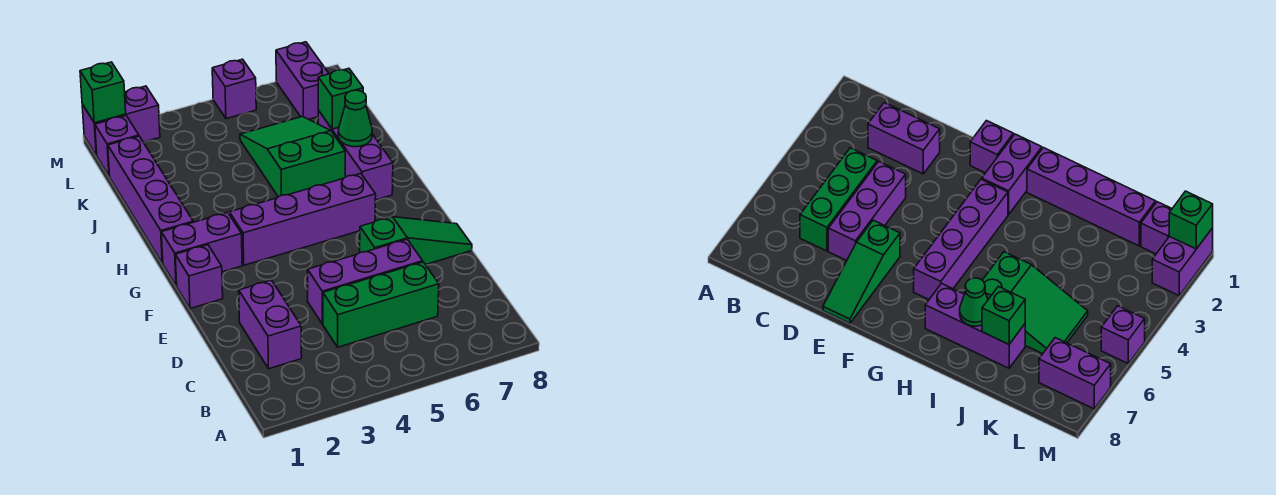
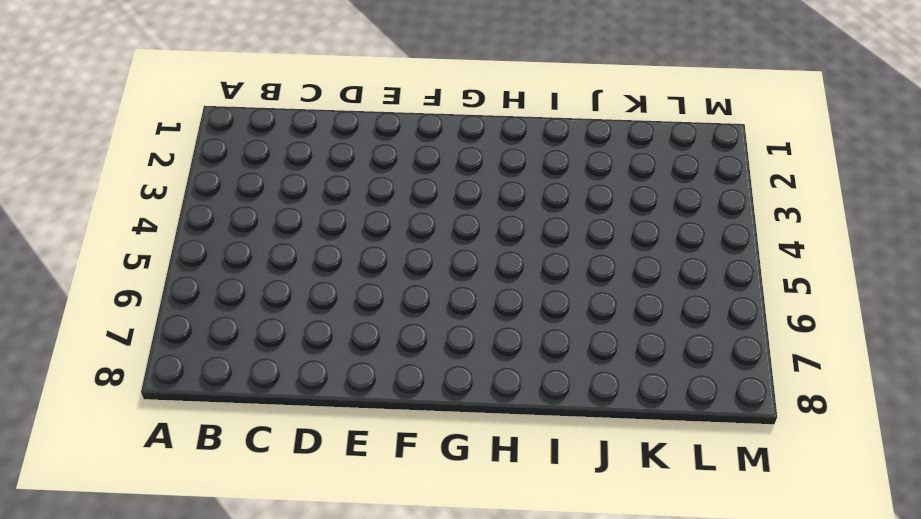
none -> purple brick C2:D2 level 1
none -> green brick C4:C6 level 1
none -> purple brick D4:D6 level 1

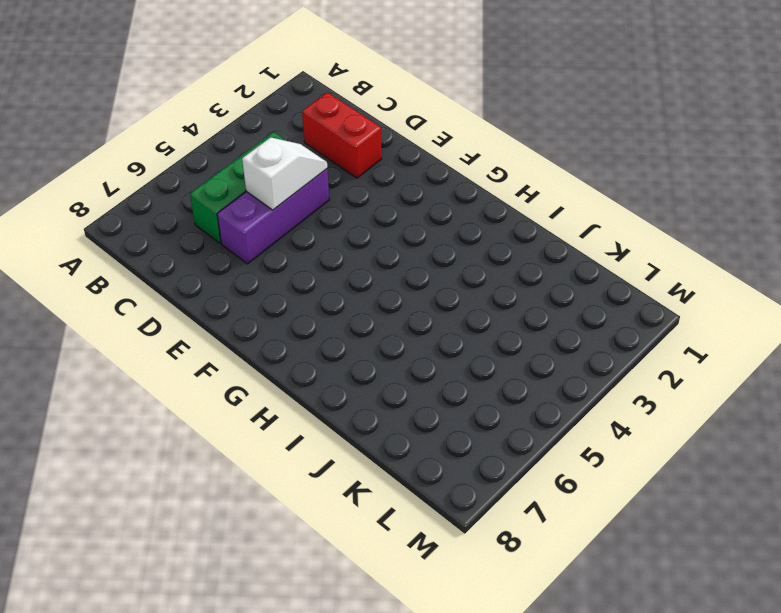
red brick C2:D2 level 1 -> purple brick C2:D2 level 1
white slope D4:D5 level 2 top 5 -> none
none -> green slope E6:E8 level 1 top 6
none -> purple brick F1 level 1
none -> purple brick G1:G2 level 1

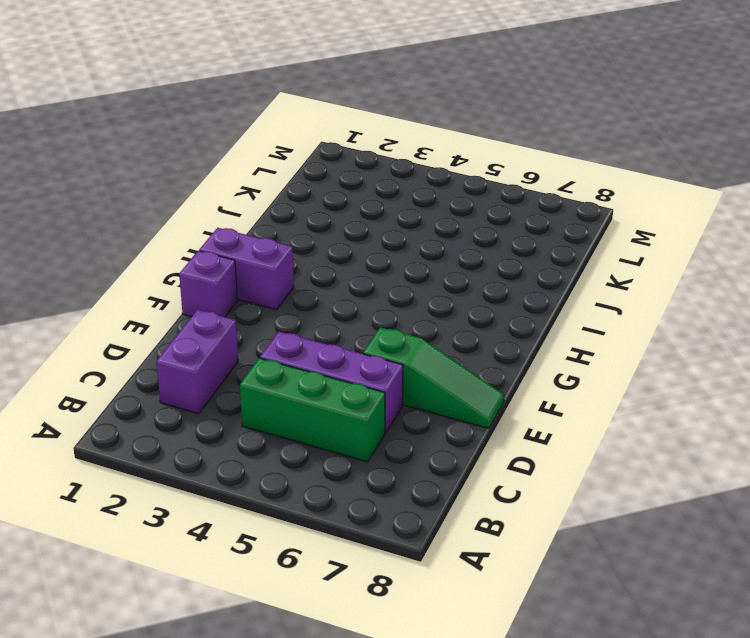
none -> purple brick G3:G6 level 1
none -> purple brick H1:K1 level 1
none -> purple brick H7:J7 level 1

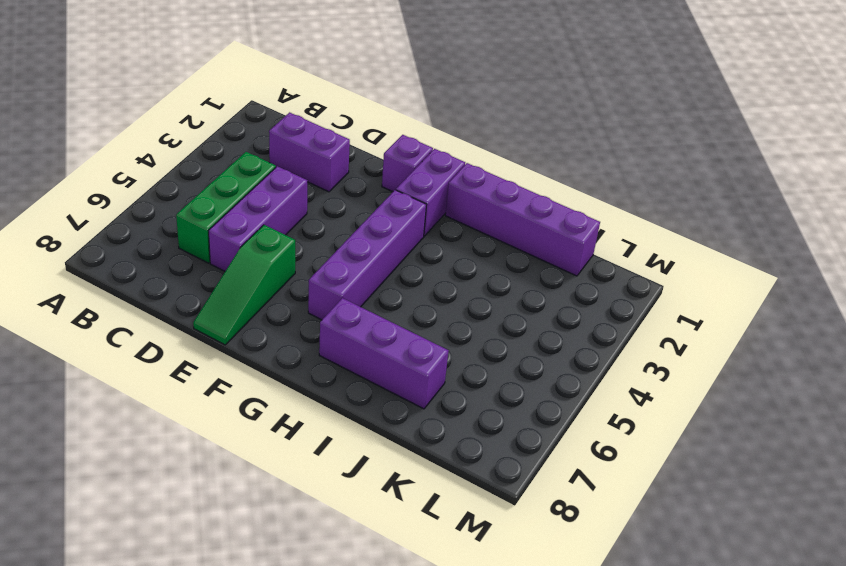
none -> green slope I5:K6 level 1 top I
none -> purple brick L1 level 1
none -> purple brick L7:M7 level 1

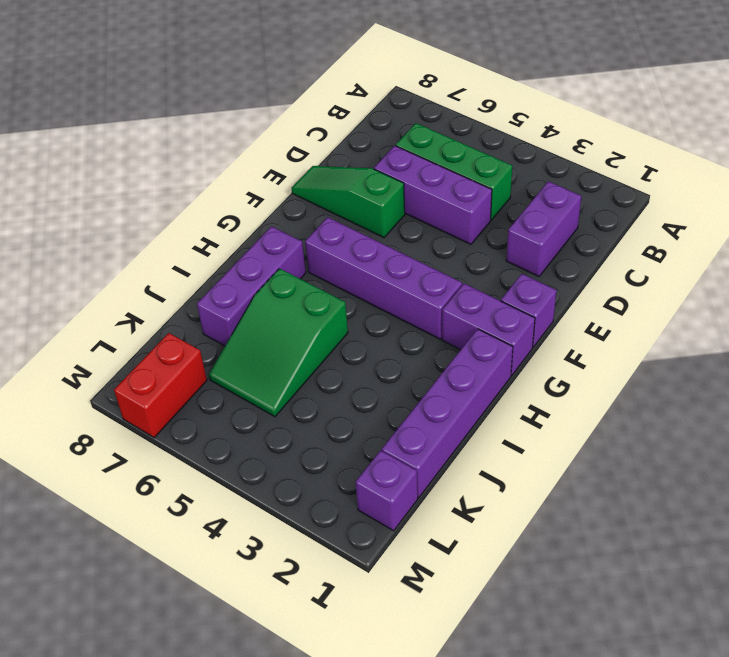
red brick L7:M7 level 1 -> purple brick L7:M7 level 1
none -> purple brick M1:M2 level 1
none -> purple brick M5 level 1
none -> green cone I7 level 2

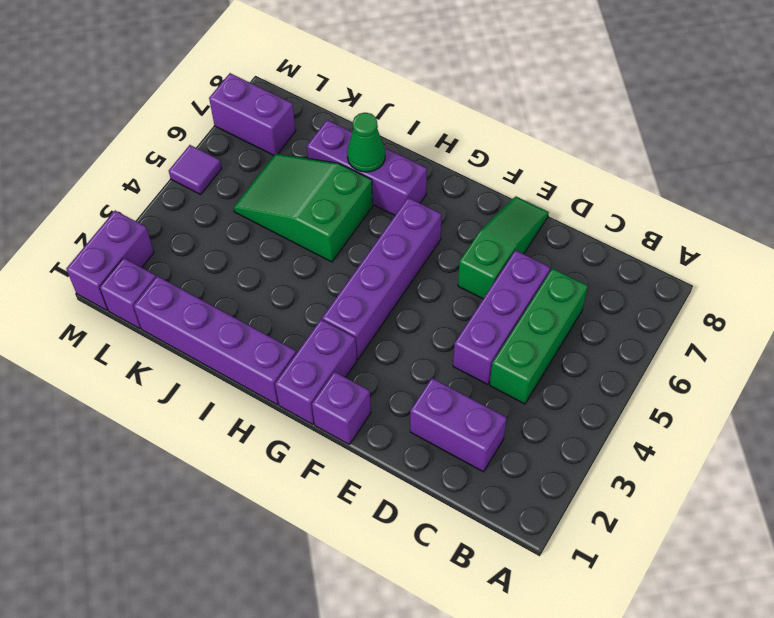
purple tile M5 level 1 -> purple brick M5 level 1
none -> green brick J7 level 2
none -> green brick M1 level 2

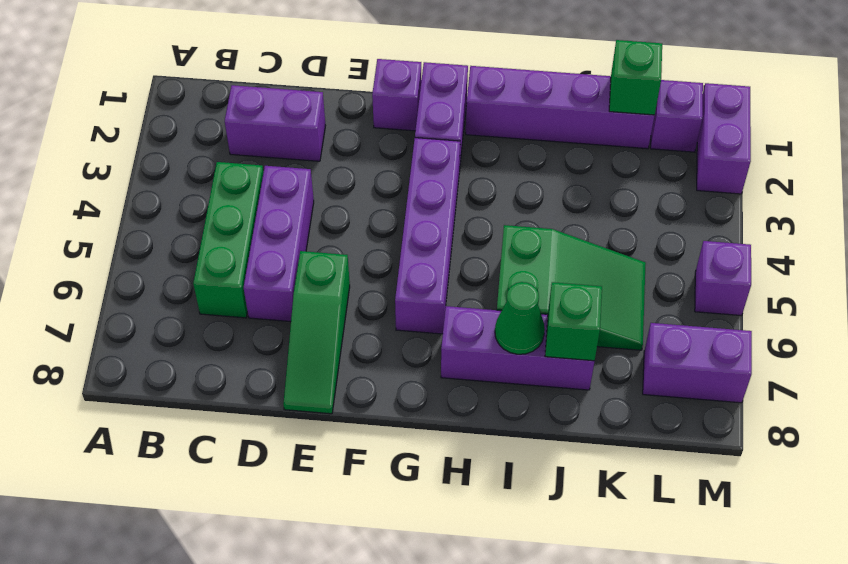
green brick K1 level 2 -> green brick M1 level 2

